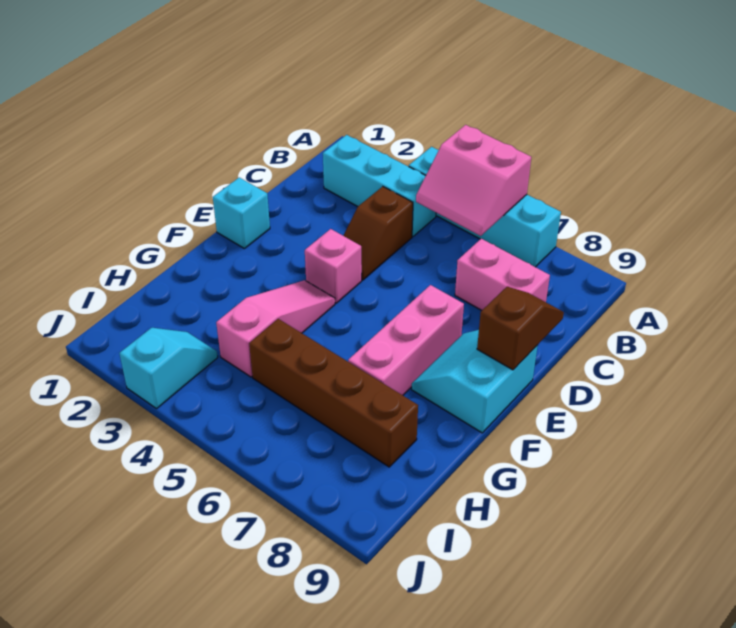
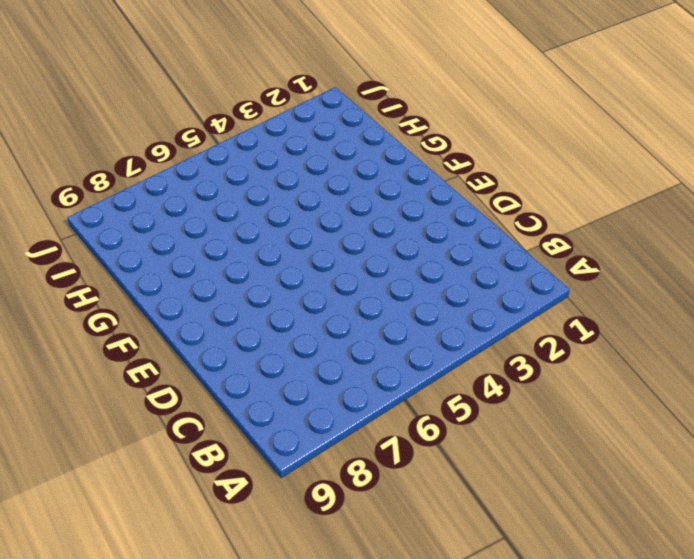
none -> cyan brick A4:A7 level 1
none -> cyan brick B2:B4 level 1
none -> brown slope C4:D4 level 1 top C

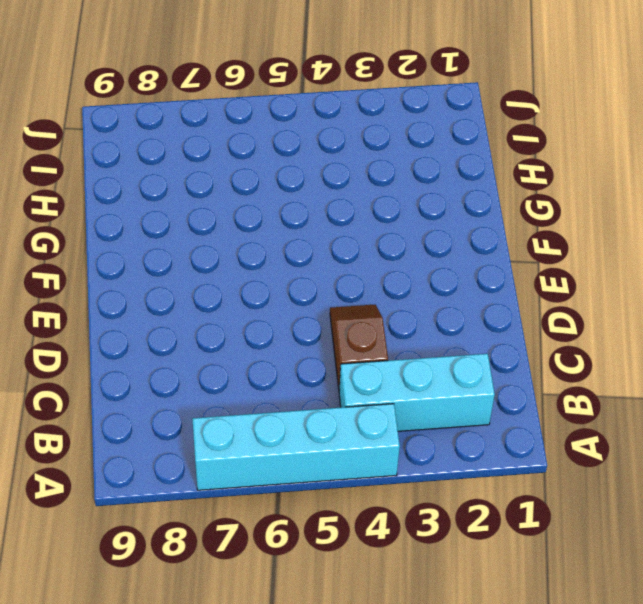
none -> pink brick C7:C8 level 1
none -> cyan brick E1 level 1
none -> pink brick E4 level 1

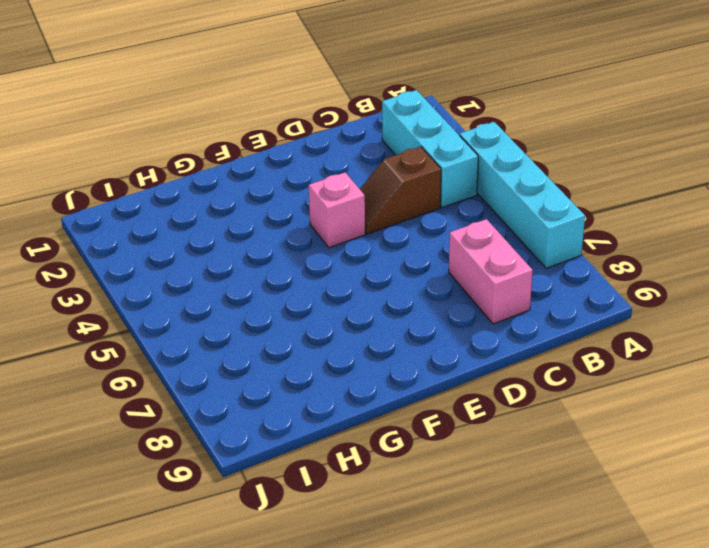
none -> cyan brick E1 level 1
none -> pink brick E7:G7 level 1
none -> cyan slope E8:F9 level 1 top 9

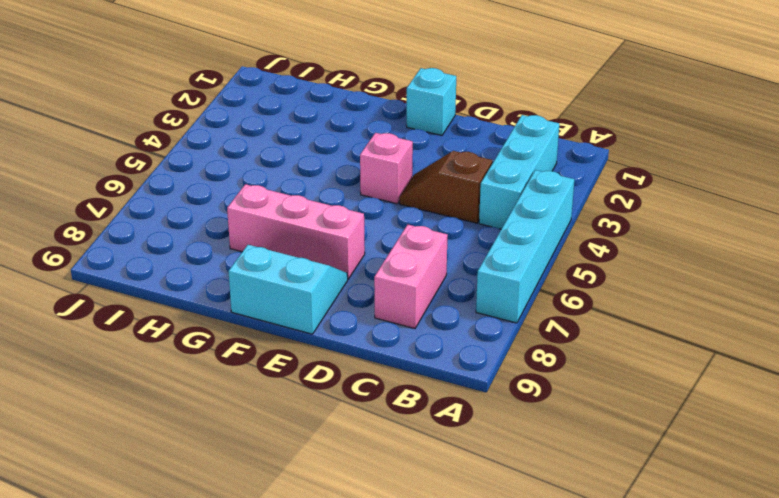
none -> pink slope F4:H4 level 1 top H
none -> brown brick H5:H8 level 1
none -> cyan slope I3:J3 level 1 top J

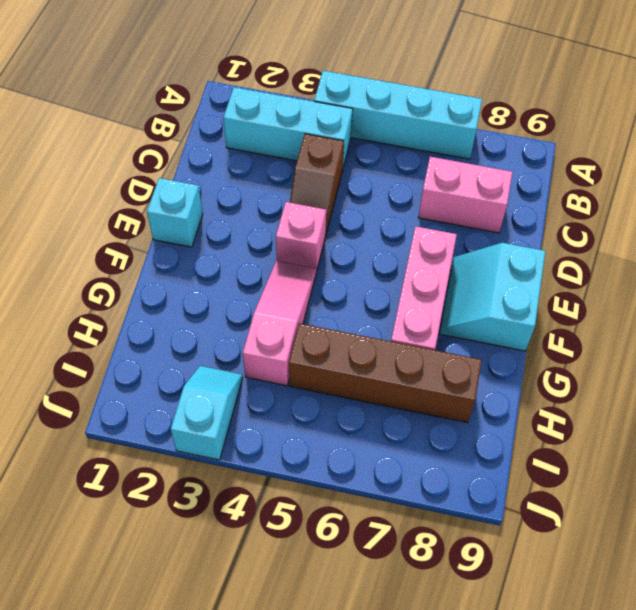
none -> pink slope A5:B6 level 2 top A
none -> brown slope D9:E9 level 2 top E

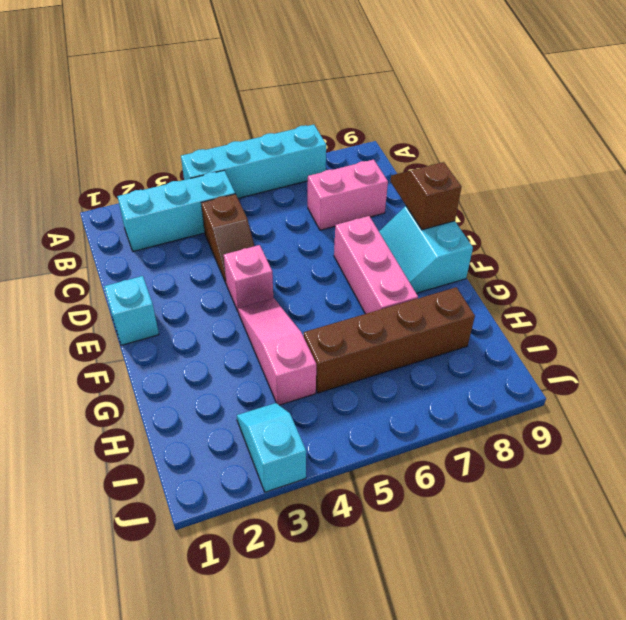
none -> pink slope A5:B6 level 2 top A

